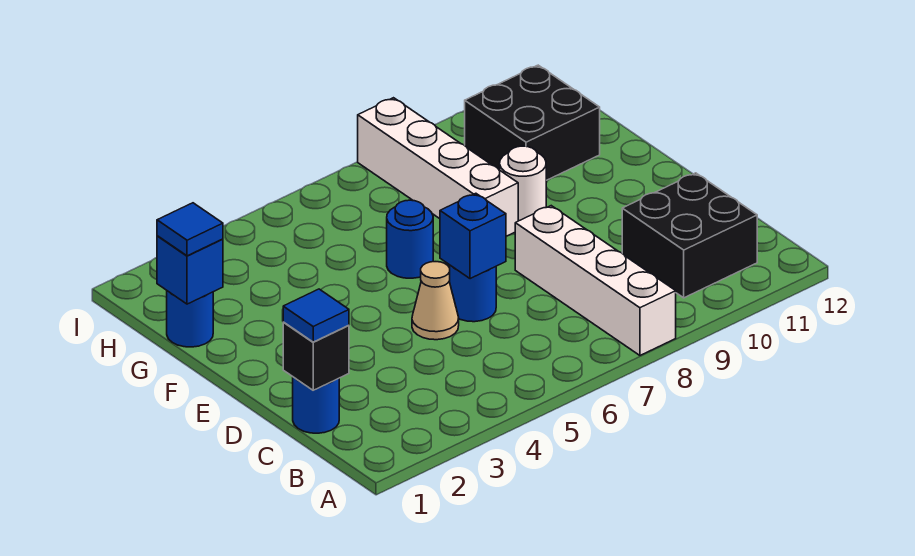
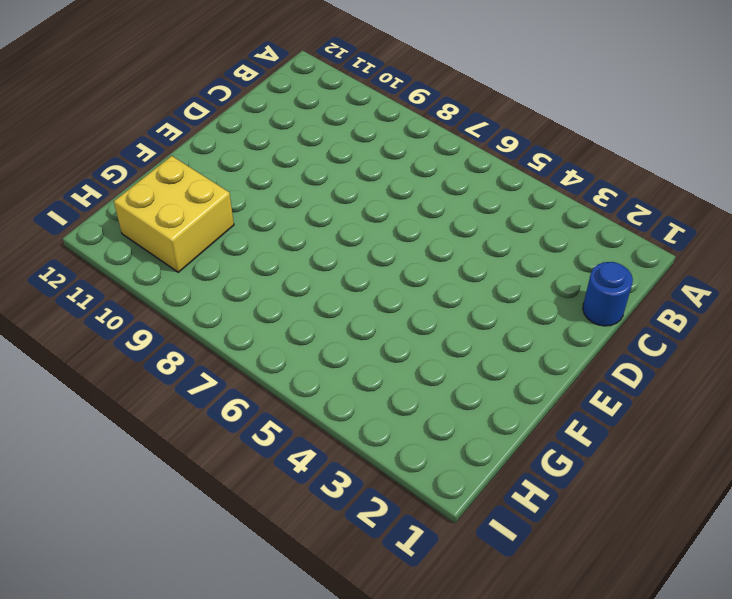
yellow brick G10:H11 level 1 -> black brick G10:H11 level 1
none -> white brick A8:D8 level 1
none -> black brick B10:C11 level 1
none -> tan cone D5 level 1

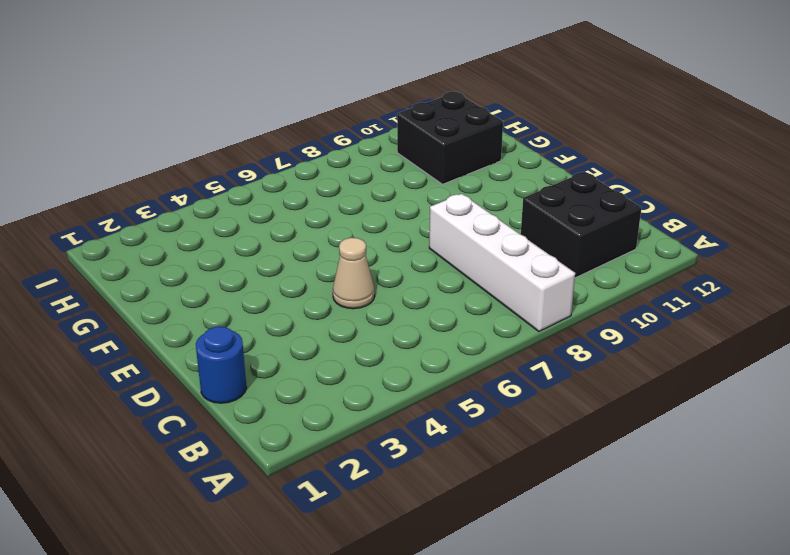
none -> blue round brick D6 level 1
none -> blue round brick F6 level 1
none -> white brick F8:I8 level 1

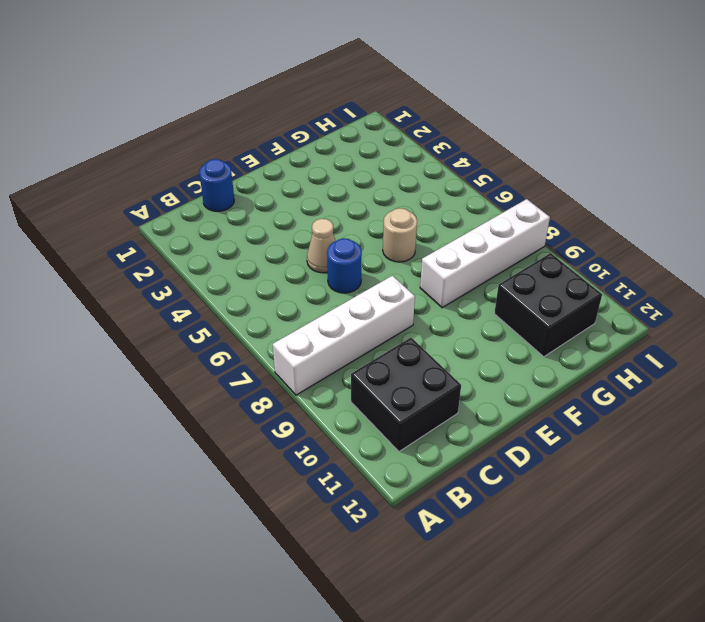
tan round brick F6 level 1 -> blue round brick F6 level 1
none -> white round brick F9 level 1
none -> blue round brick G1 level 1
none -> black brick C1 level 2

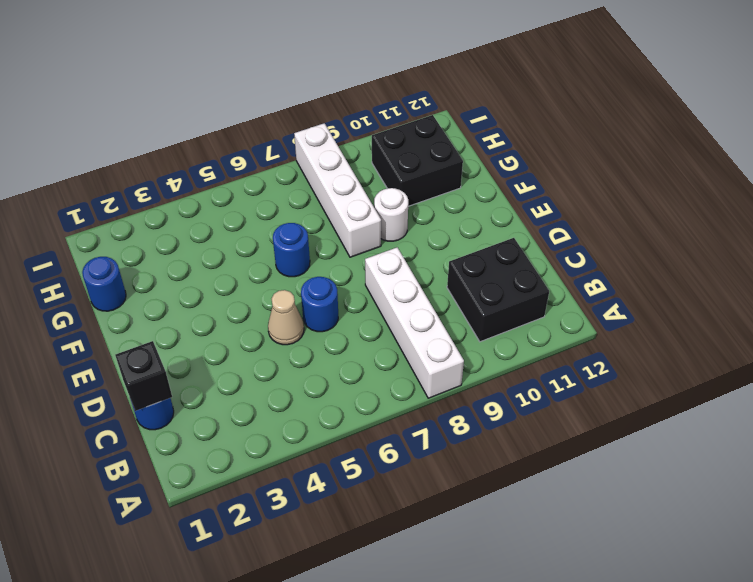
none -> blue brick D6 level 2
none -> blue brick G1 level 2
none -> blue tile C1 level 3

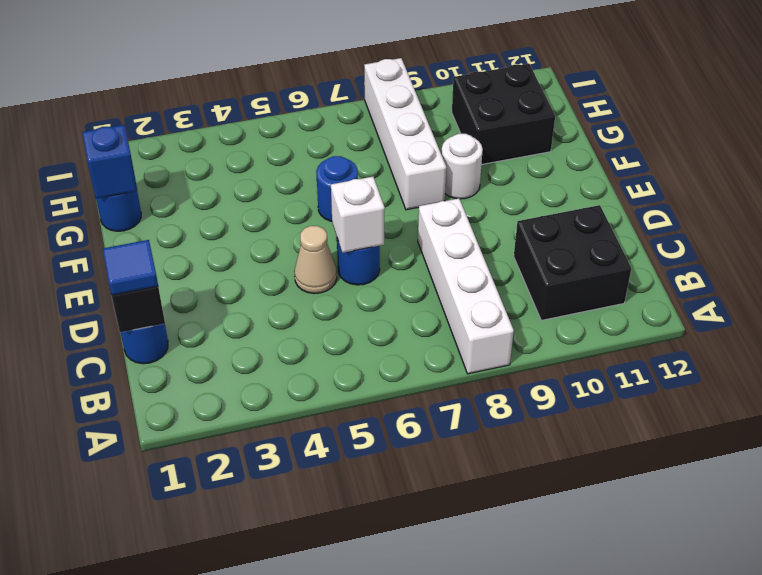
white brick D6 level 2 -> blue brick D6 level 2
none -> blue tile G1 level 3

